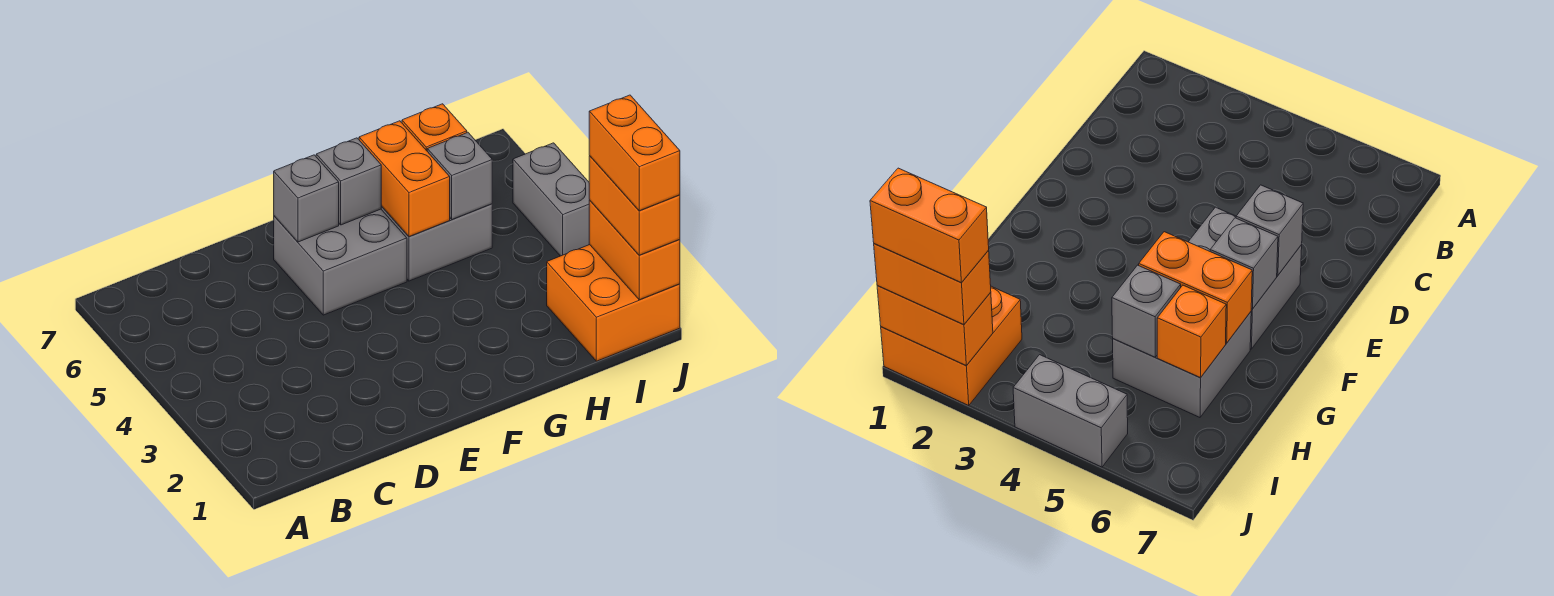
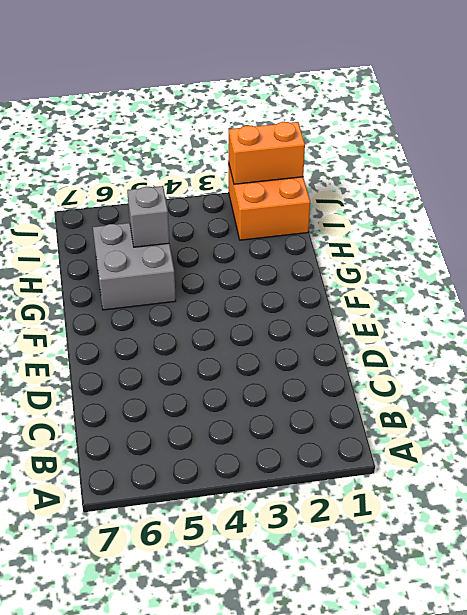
none -> grey brick E5:F6 level 1
none -> grey brick J4:J5 level 1
none -> grey brick E6 level 2

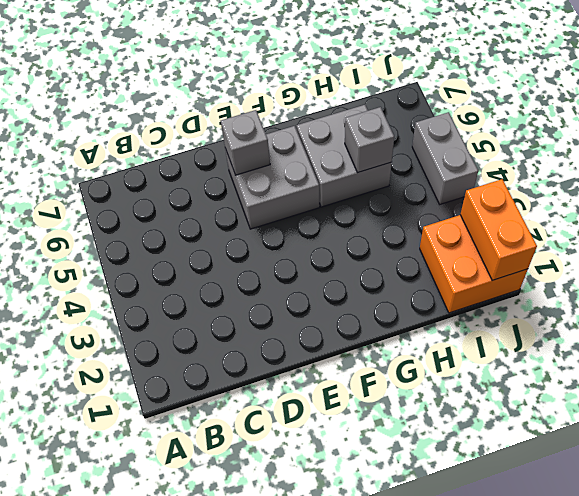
none -> grey brick F6 level 2
none -> orange brick G5:G6 level 2
none -> orange brick H6 level 2

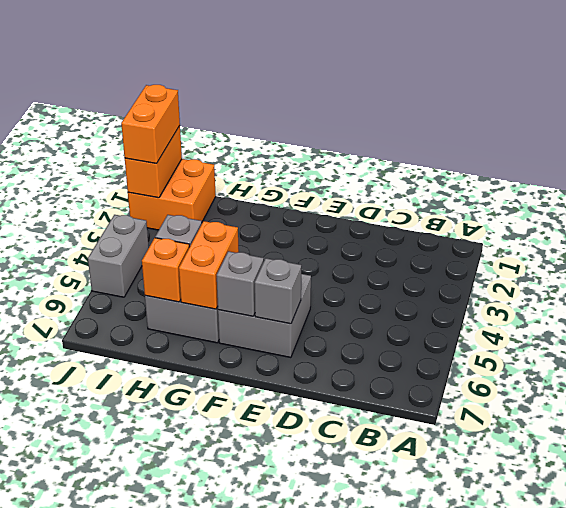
none -> orange brick J1:J2 level 4

